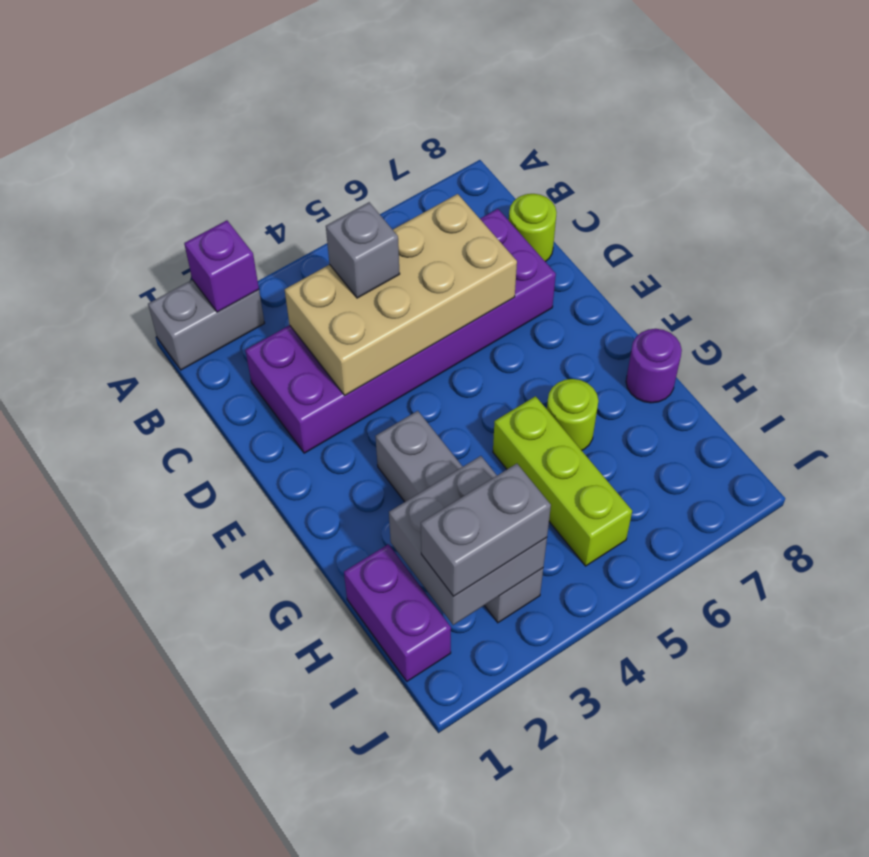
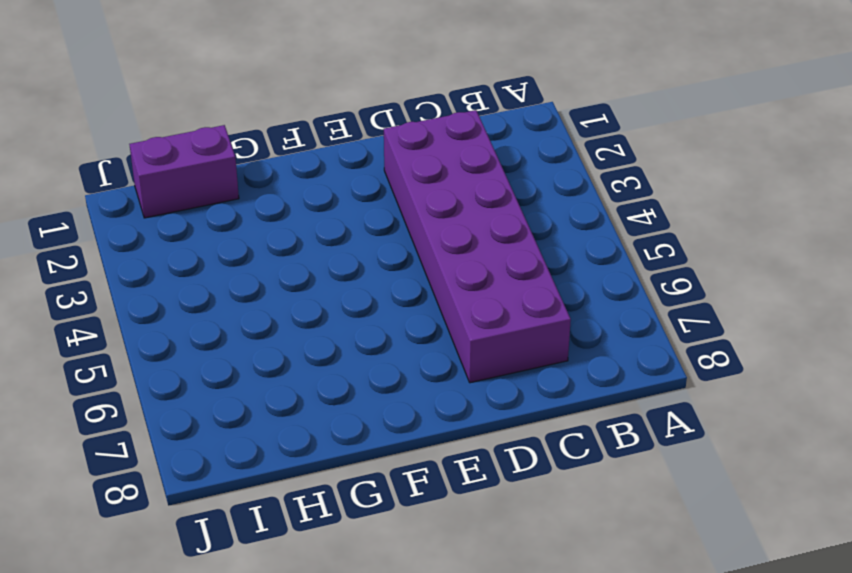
none -> grey brick A1:A2 level 1
none -> lime round brick C8 level 1
none -> grey brick F3:I3 level 1

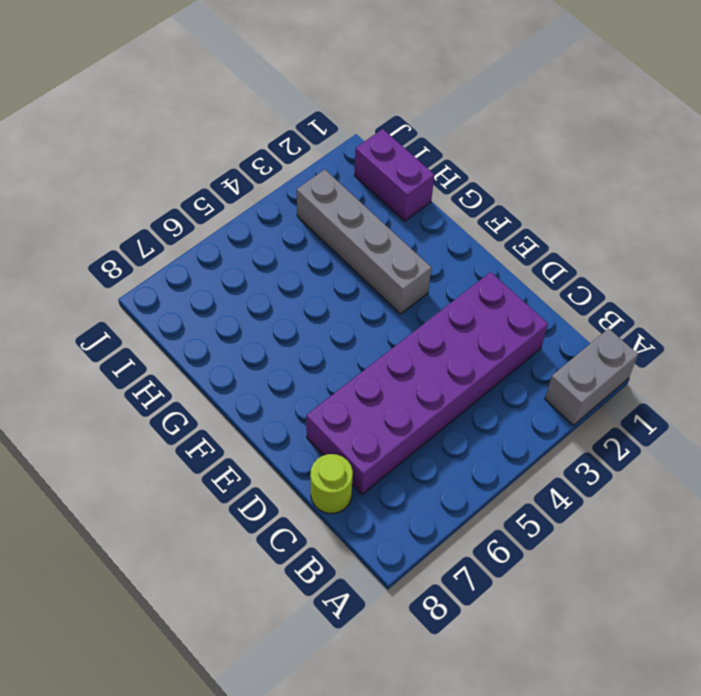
none -> lime brick G5:I5 level 1
none -> lime round brick G6 level 1
none -> purple round brick G8 level 1

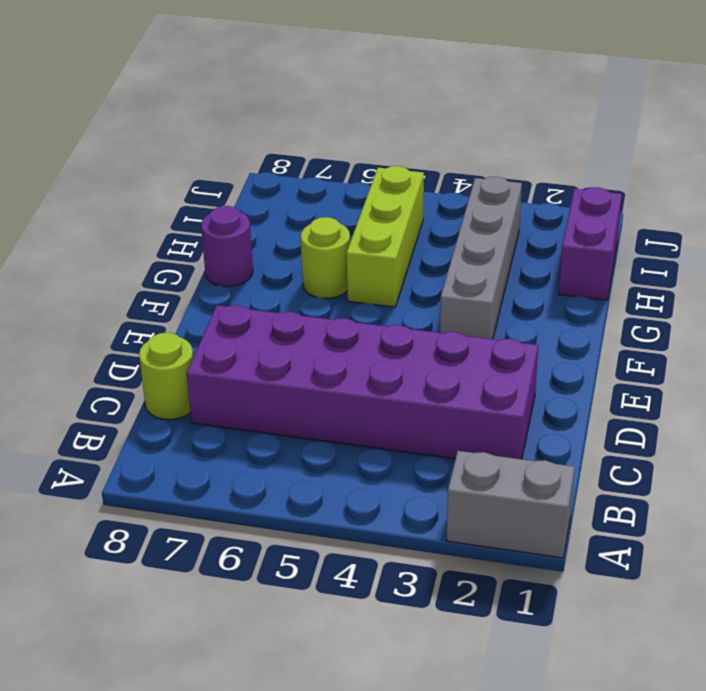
none -> purple brick A2 level 2
none -> tan brick C3:D6 level 2
none -> grey brick H2:I3 level 2

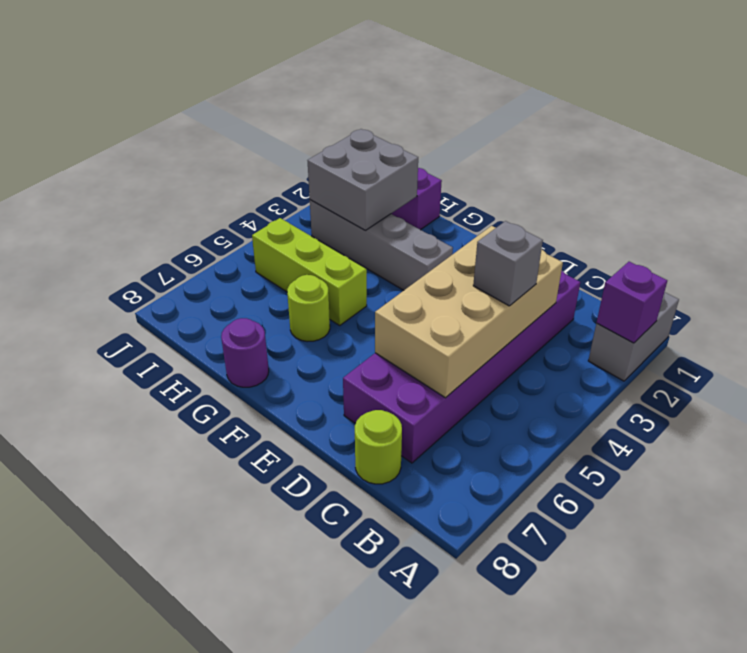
none -> grey brick I2:I3 level 3

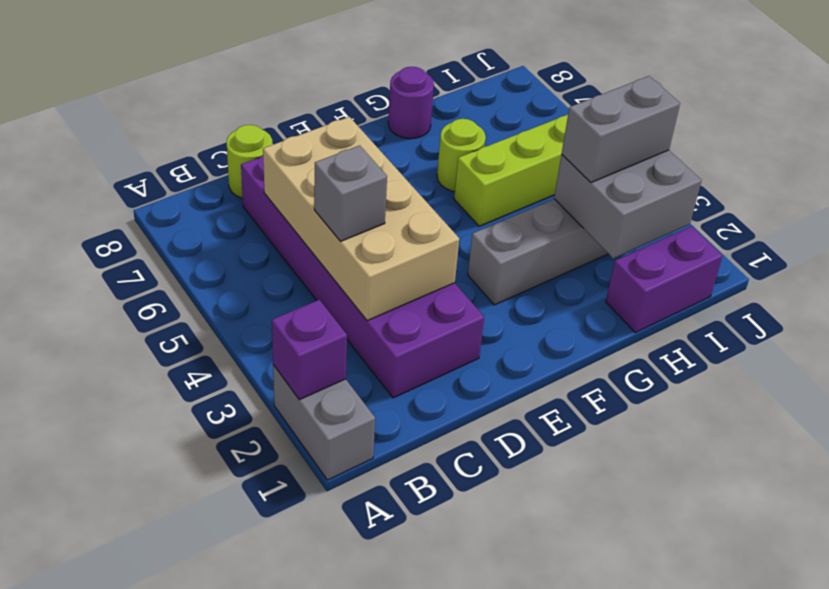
grey brick H3:I3 level 3 -> grey brick I2:I3 level 3

